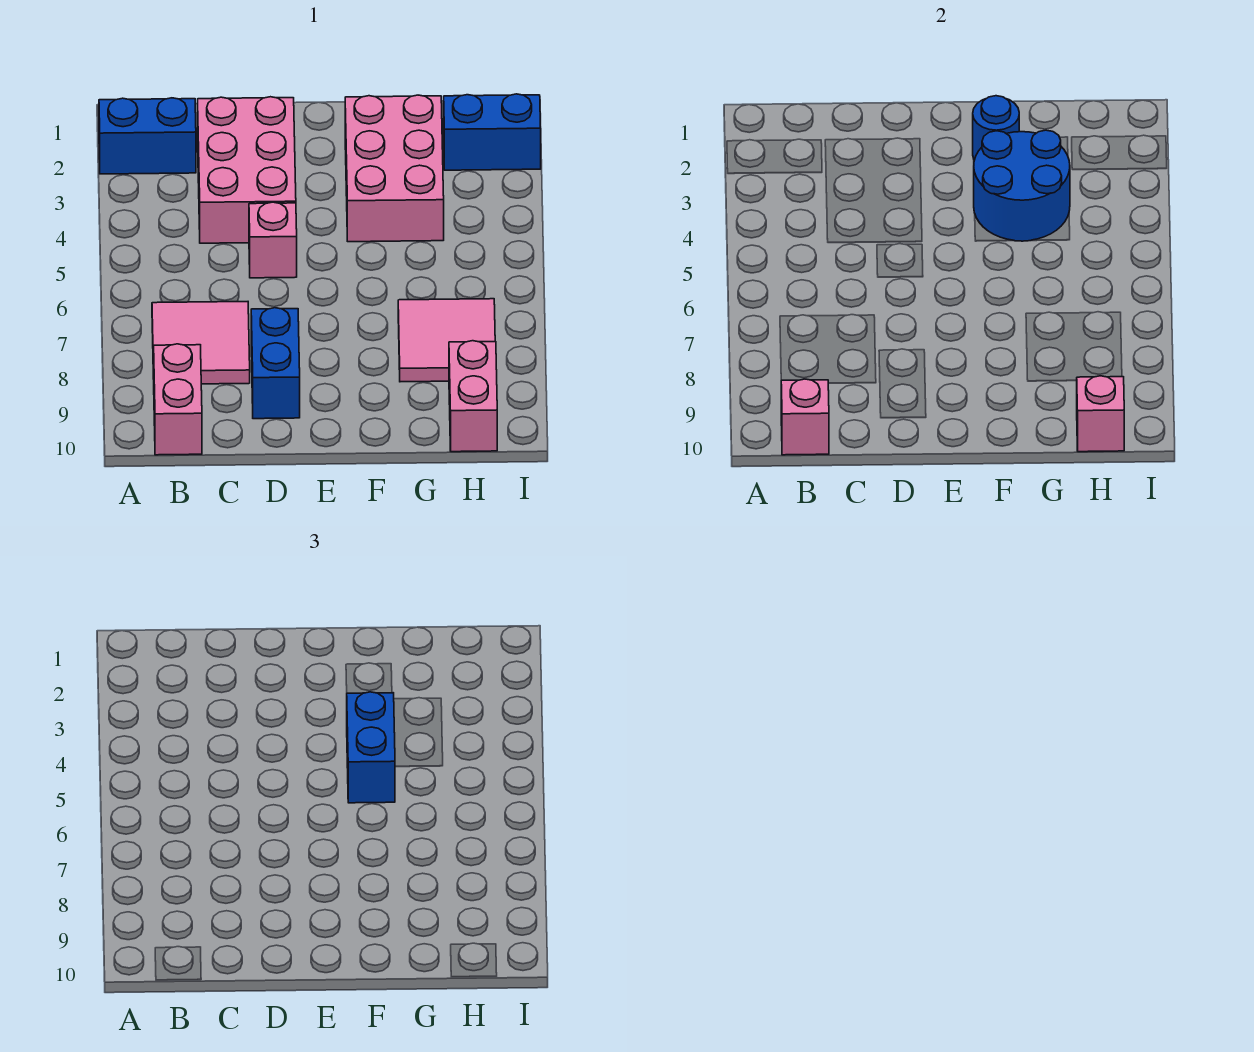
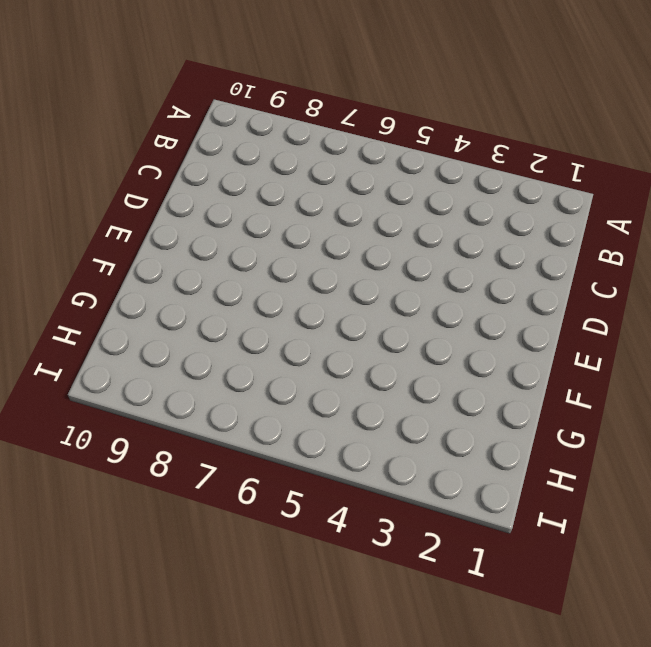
none -> blue brick A2:B2 level 1
none -> pink tile B7:C8 level 1
none -> pink brick B9:B10 level 1

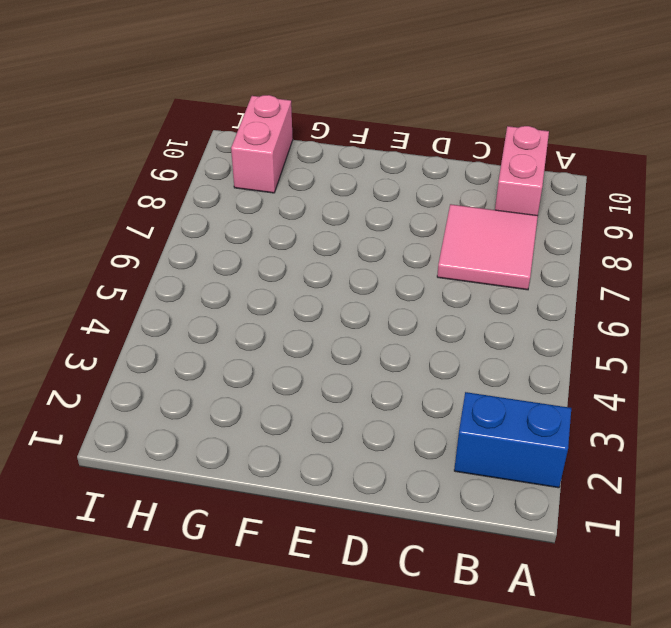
none -> pink brick C2:D4 level 1
none -> pink brick D5 level 1
none -> blue brick D8:D9 level 1

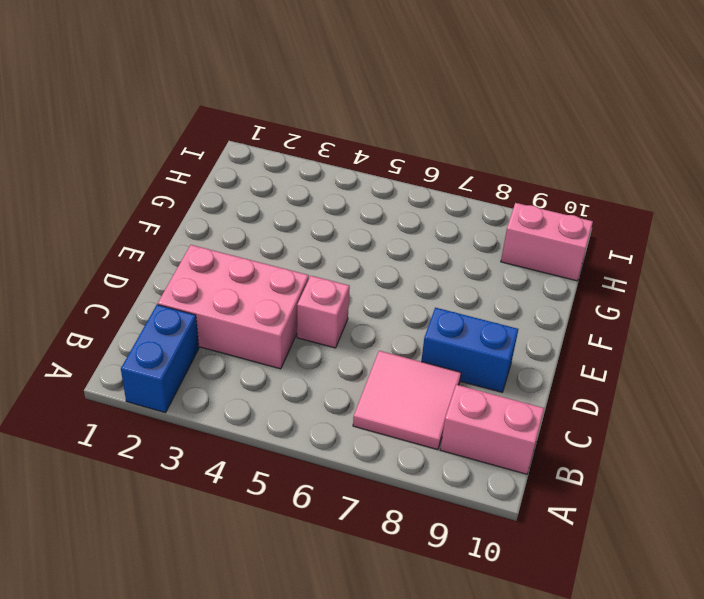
none -> pink brick F2:G4 level 1
none -> pink tile G7:H8 level 1
none -> blue brick H2:I2 level 1

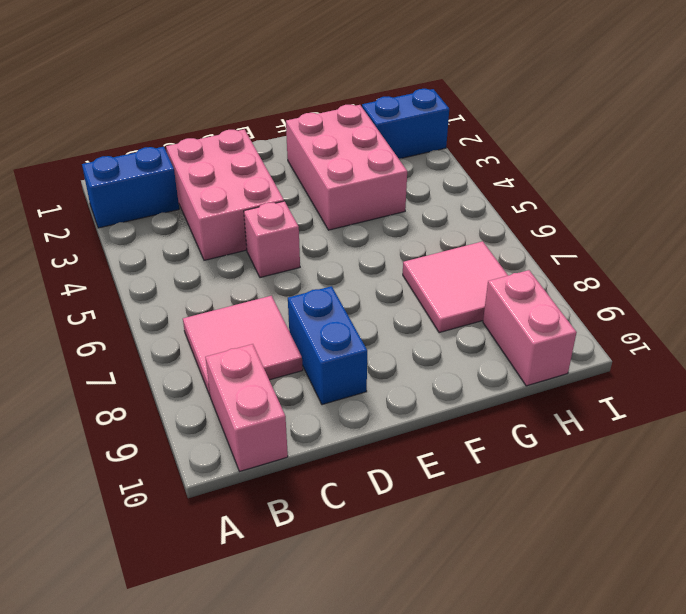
none -> pink brick B10 level 2
none -> blue round brick F2 level 2
none -> blue round brick F3:G4 level 2

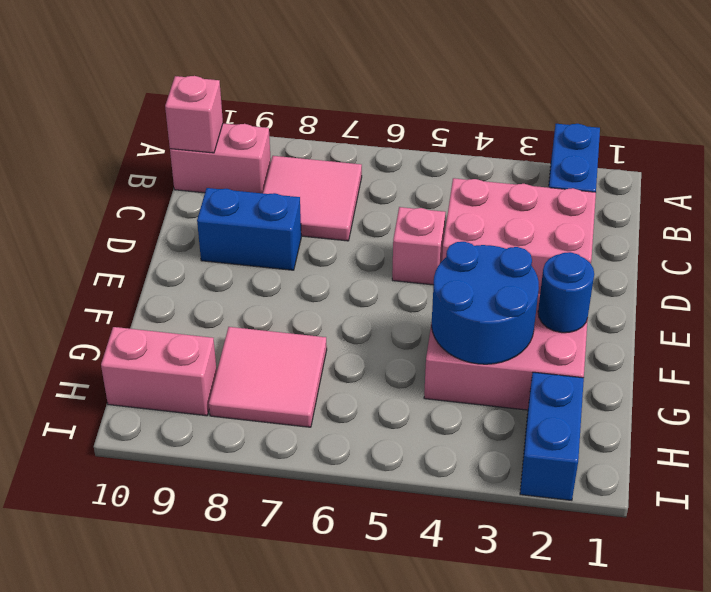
none -> pink brick H10 level 2
none -> blue brick F4:F5 level 3

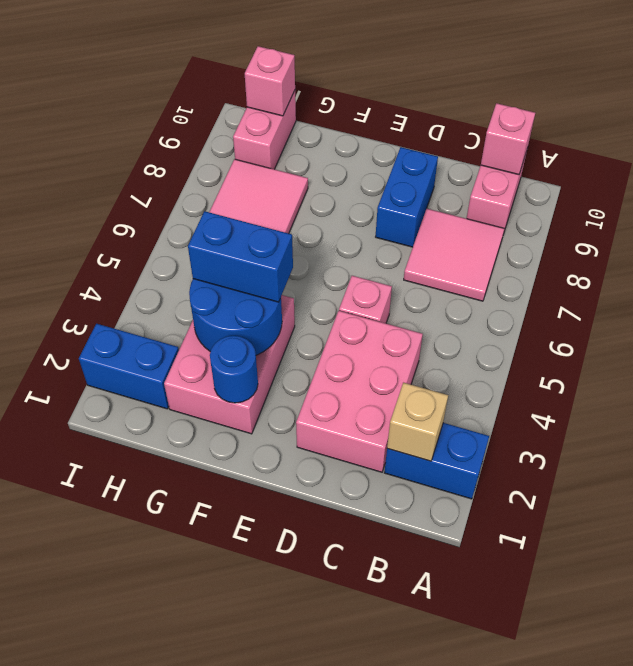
tan brick B2 level 2 -> none
blue brick F4:G4 level 3 -> blue brick F4:F5 level 3

